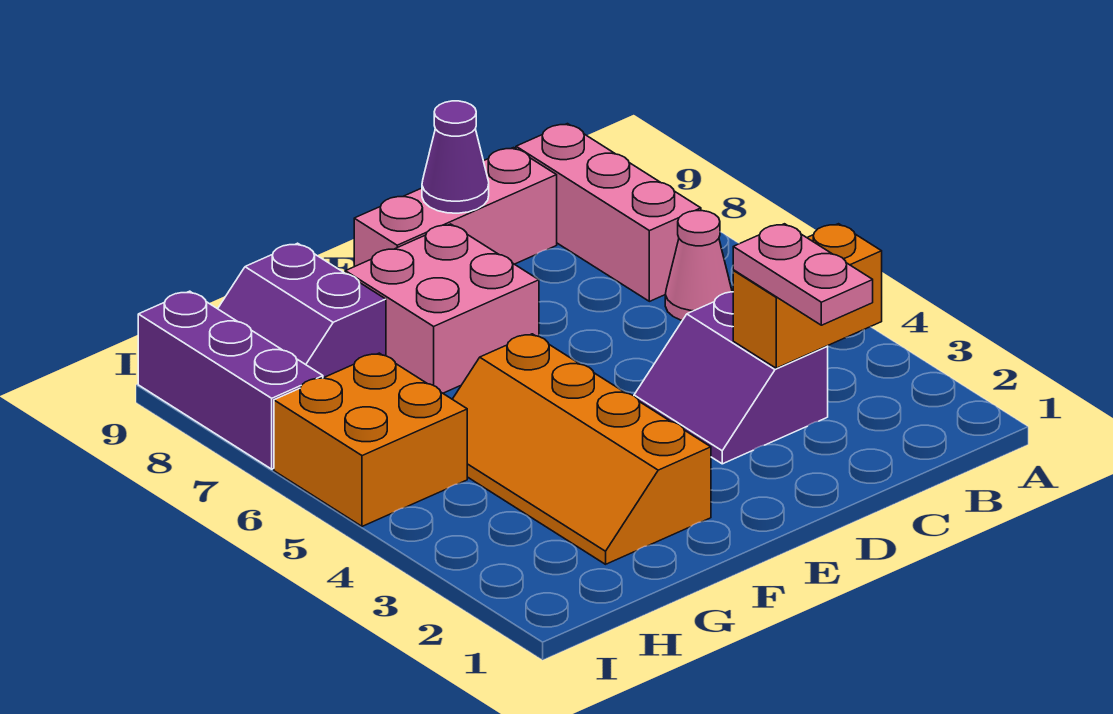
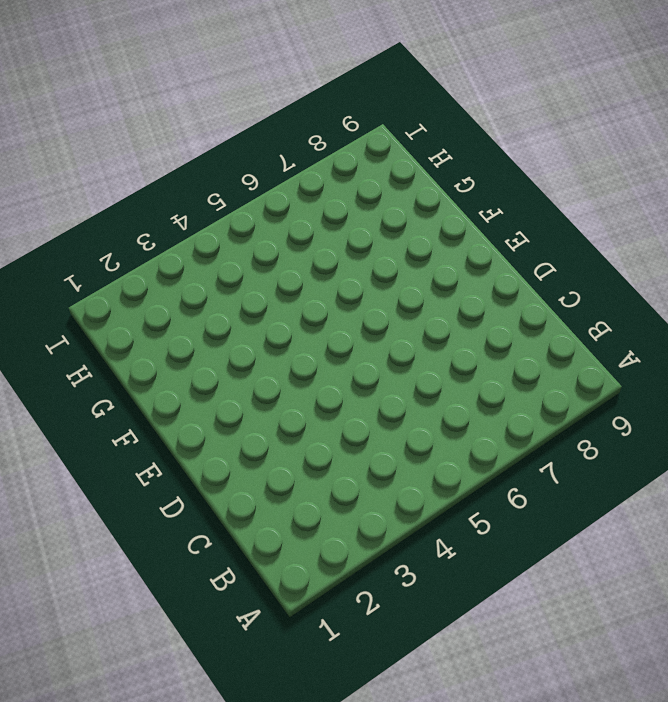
none -> pink cone B6 level 1
none -> pink brick B7:B9 level 1
none -> purple slope C3:D4 level 1 top C

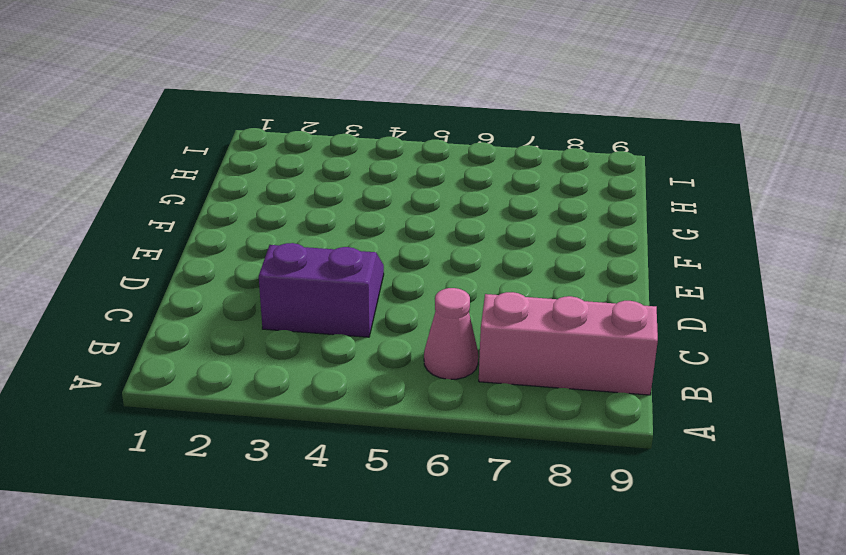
none -> pink brick C9:E9 level 1
none -> pink brick E7:F8 level 1
none -> orange slope F2:G5 level 1 top F

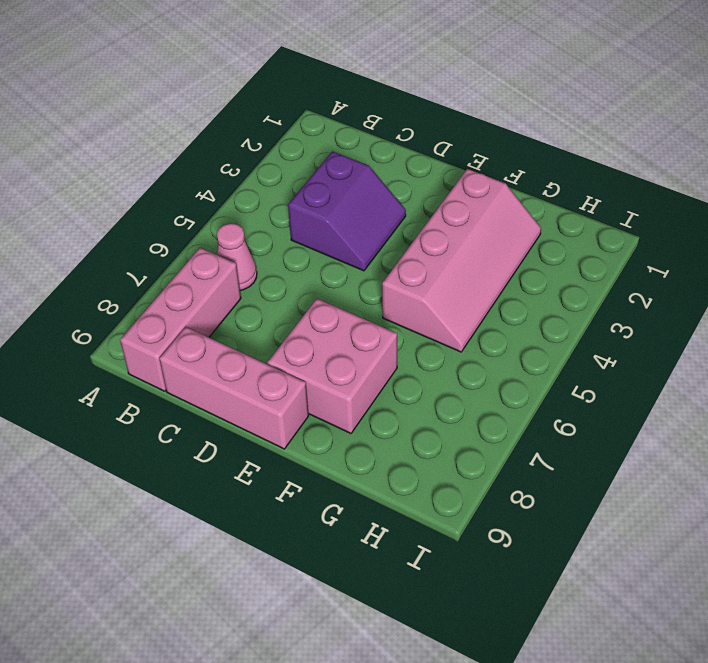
pink slope F2:G5 level 1 top F -> orange slope F2:G5 level 1 top F
none -> purple slope G8:H9 level 1 top G
none -> orange brick H5:I6 level 1
none -> purple brick I7:I9 level 1

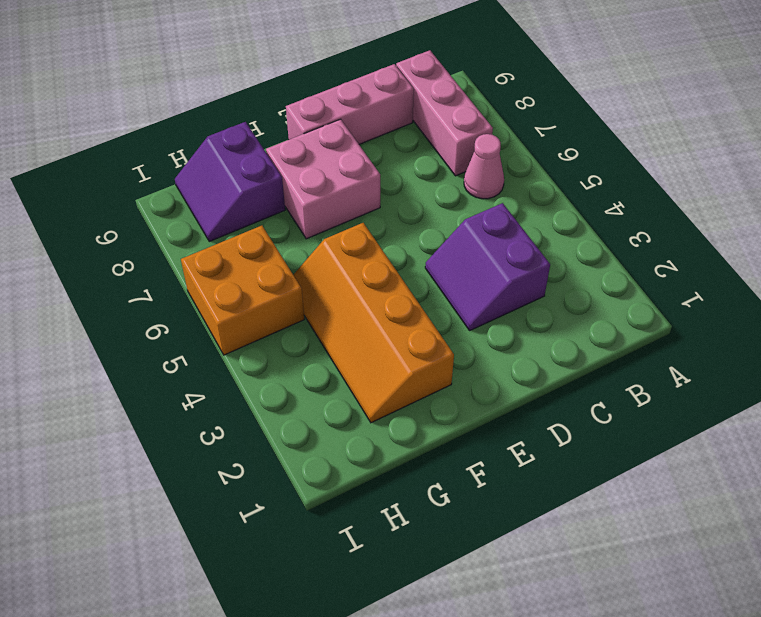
none -> purple brick I7:I9 level 1
none -> orange brick B3:C3 level 2
none -> purple cone D9 level 2

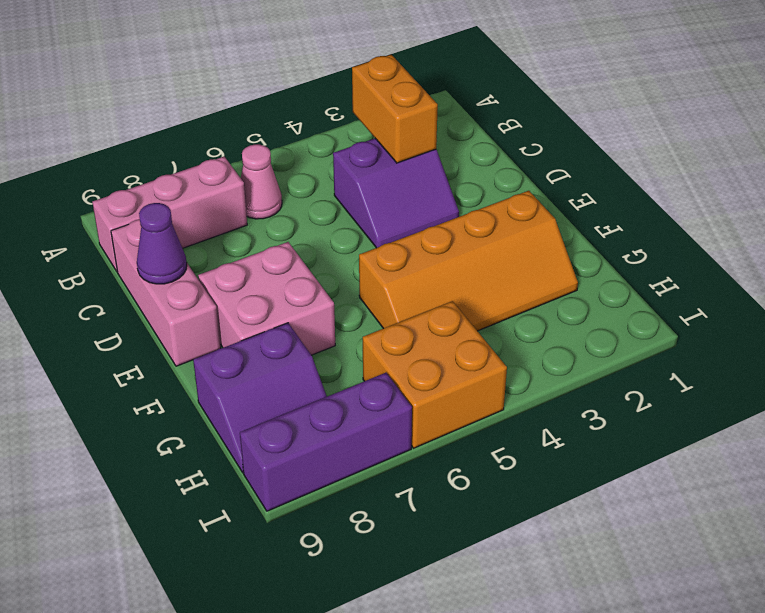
none -> pink plate C2:C3 level 3

